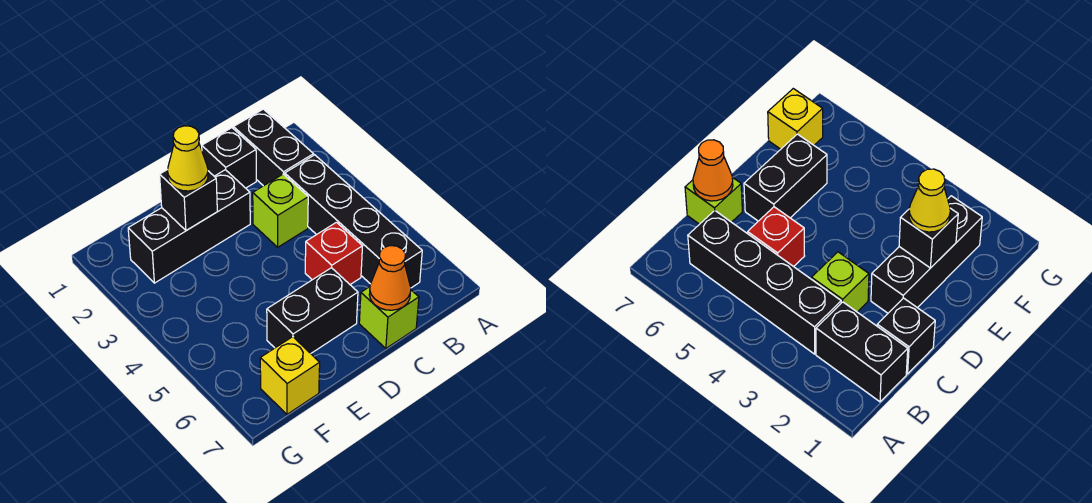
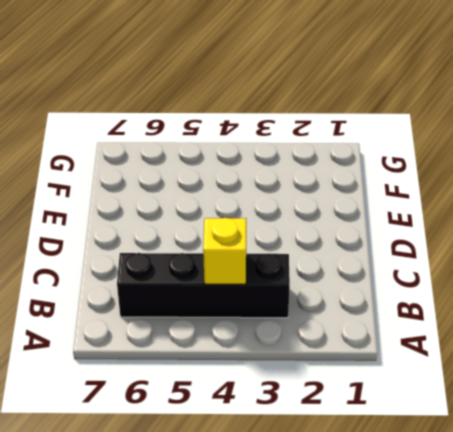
yellow brick B4 level 2 -> yellow brick F7 level 1
none -> black brick B1:B2 level 1
none -> black brick C1 level 1
none -> lime brick C3 level 1

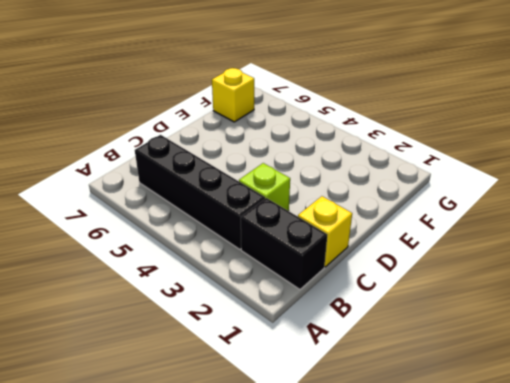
yellow brick C1 level 1 -> black brick C1 level 1
none -> red brick C5 level 1
none -> lime brick C7 level 1
none -> black brick D2:F2 level 1

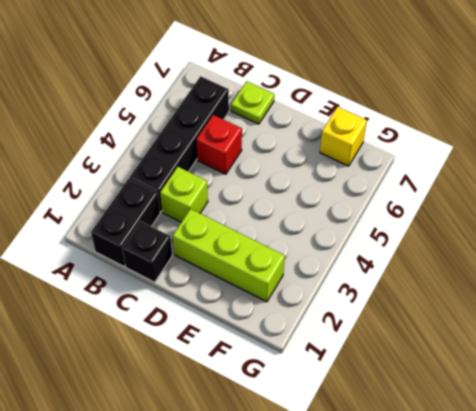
lime plate C7 level 1 -> lime brick C7 level 1
lime brick D2:F2 level 1 -> black brick D2:F2 level 1
none -> black brick D6:E6 level 1
none -> orange cone C7 level 2
none -> black brick E2 level 2

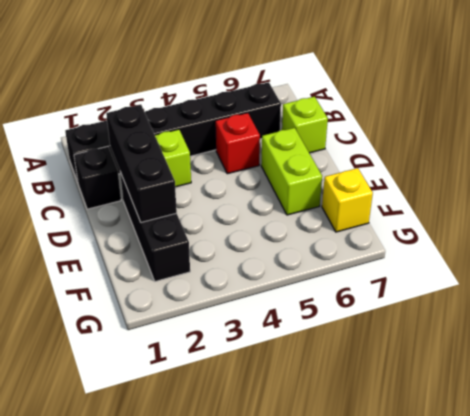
black brick C2:E2 level 2 -> black brick E2 level 2
lime brick D6:E6 level 1 -> black brick D6:E6 level 1
none -> orange cone C7 level 2
none -> yellow cone E2 level 3

